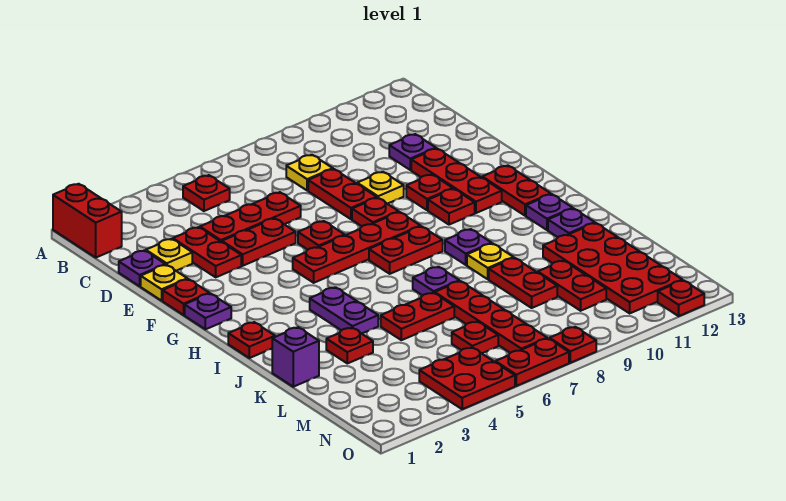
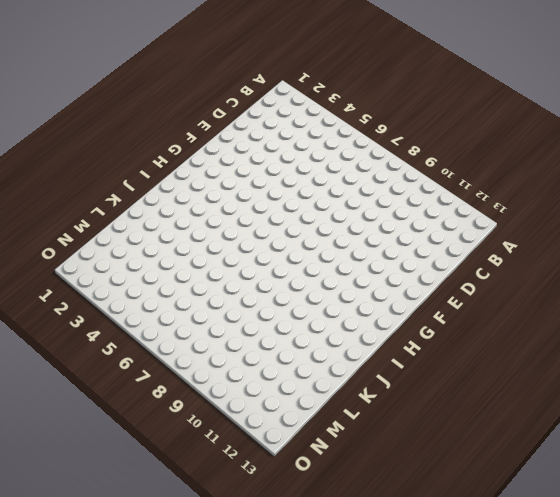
none -> red brick A1:B1 level 1
none -> red plate B5 level 1
none -> yellow plate C8 level 1
none -> purple plate D1 level 1

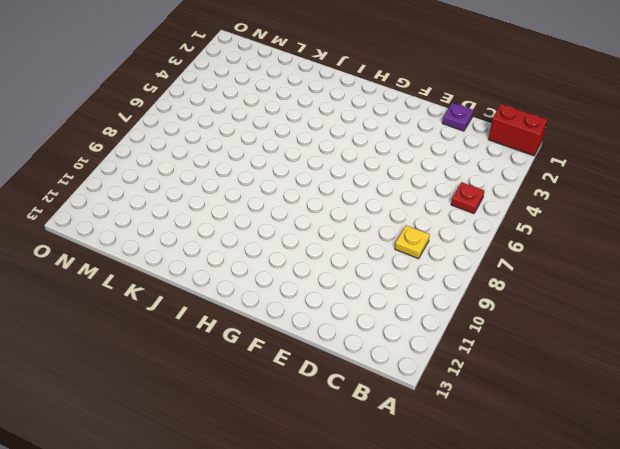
none -> yellow plate D2 level 1
none -> red plate D3:E3 level 1
none -> red plate D4:D6 level 1
none -> red plate D8:E8 level 1

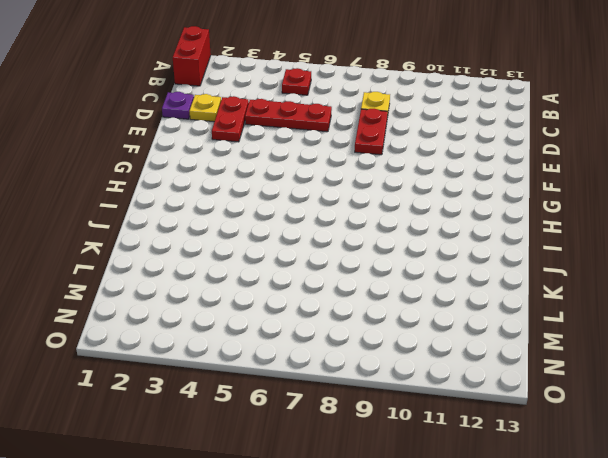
none -> purple plate D11 level 1
none -> yellow plate E1 level 1
none -> red plate E4:E5 level 1
none -> yellow plate E9 level 1

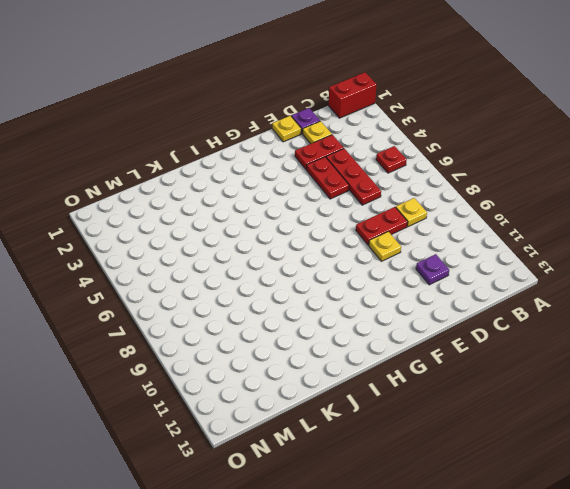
none -> red plate E11:G11 level 1
none -> red plate F1 level 1
none -> red plate F6 level 1
none -> red plate F8 level 1

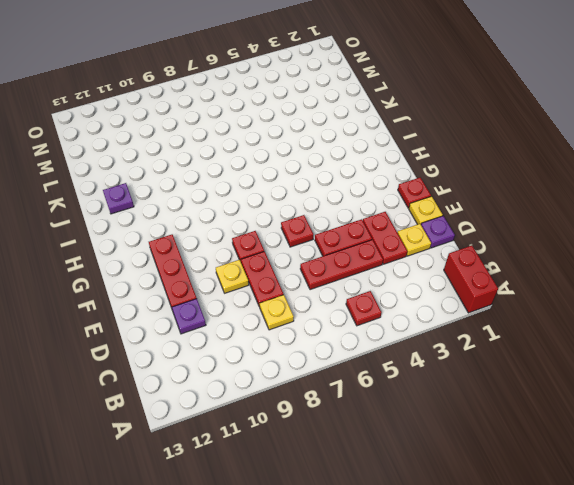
none -> red plate F10 level 1
none -> purple plate G1 level 1
none -> red plate G5:G8 level 1
none -> red plate G10 level 1

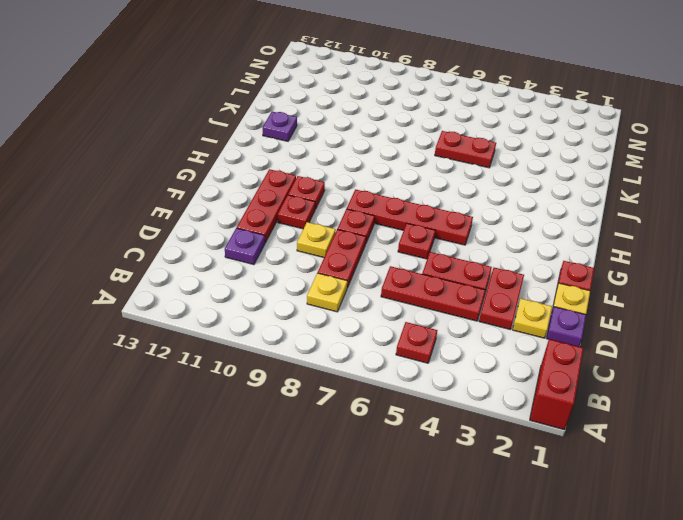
none -> purple plate G1 level 1
none -> red plate G12:H12 level 1
none -> red plate H7:H8 level 1
none -> red plate I1 level 1

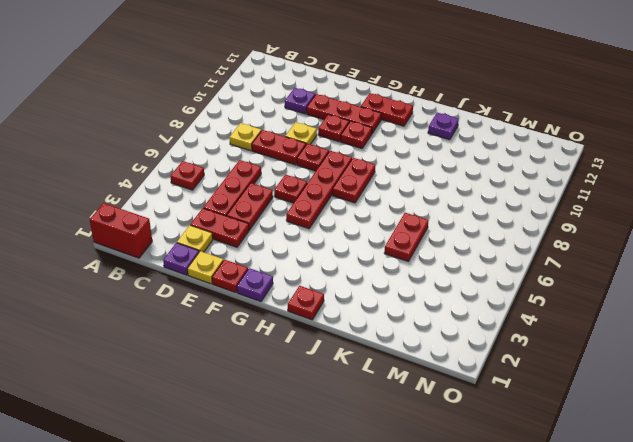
none -> purple plate I4:J4 level 1
none -> purple plate I9 level 1
none -> purple plate I12 level 1
none -> purple plate J7 level 1

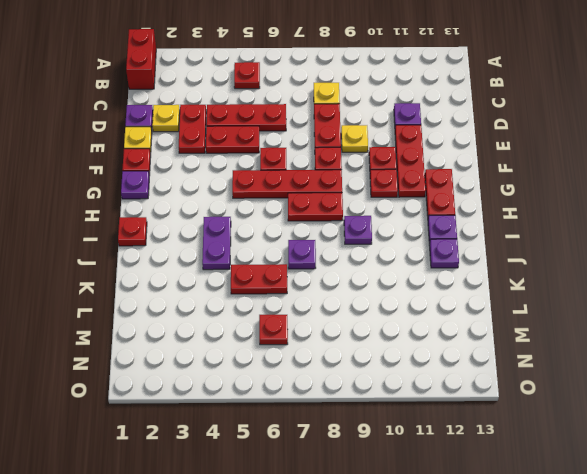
none -> yellow plate J9 level 1
none -> purple brick K1 level 1
none -> red plate K3 level 1
none -> red plate K7:N7 level 1

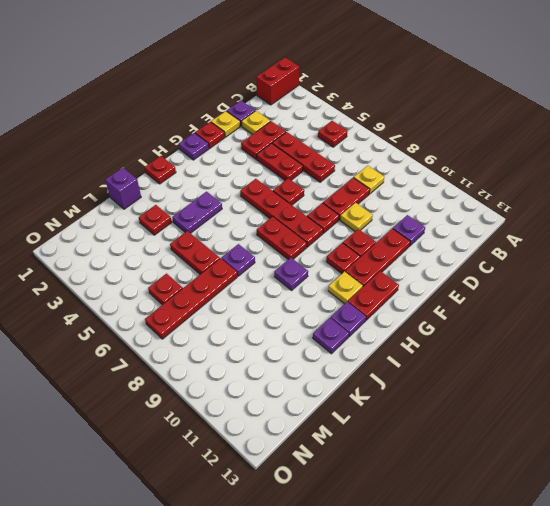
yellow plate H11 level 1 -> yellow plate J9 level 1
none -> red plate K9:L9 level 1
none -> red plate K11:N12 level 1
none -> red plate L10:M10 level 1
none -> red plate N4:O5 level 1

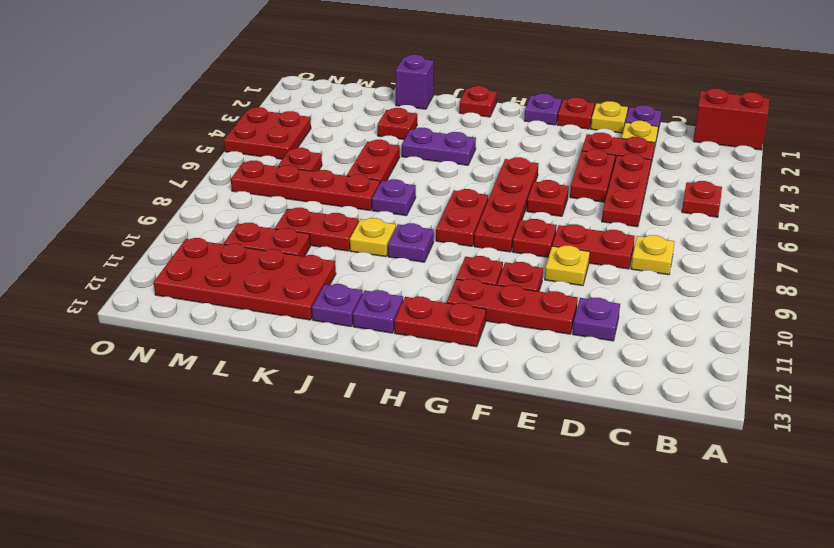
none -> red plate O6:O7 level 1
none -> red plate O8 level 1
none -> red plate O12 level 1

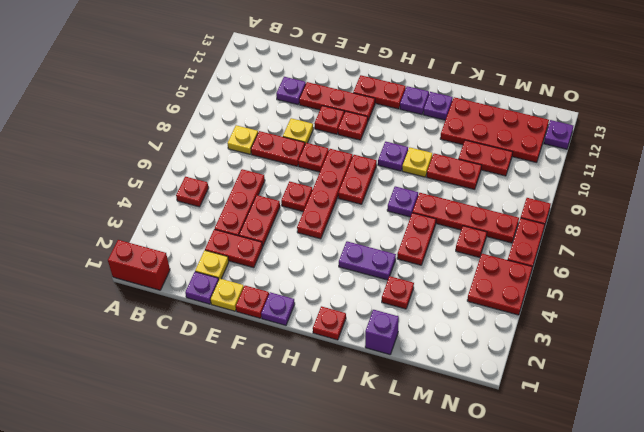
purple plate O12 level 1 -> red plate O12 level 1

